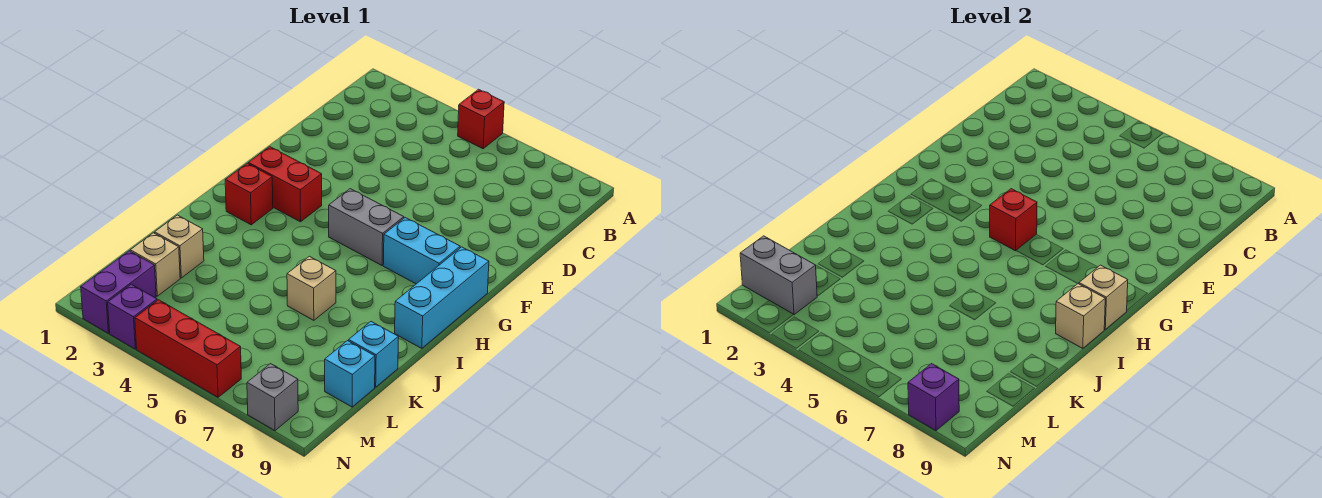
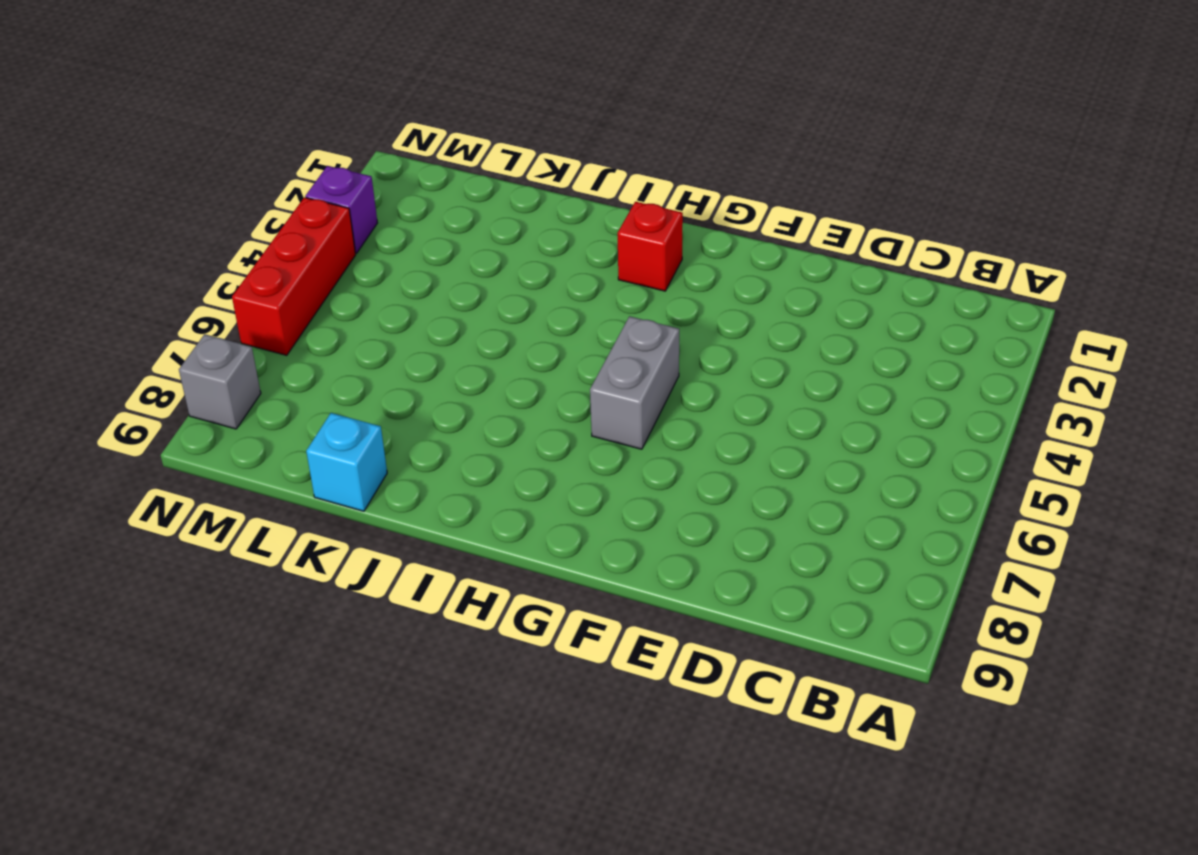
none -> red brick A5 level 1
none -> red brick G2:G3 level 1
none -> cyan brick G7:G8 level 1

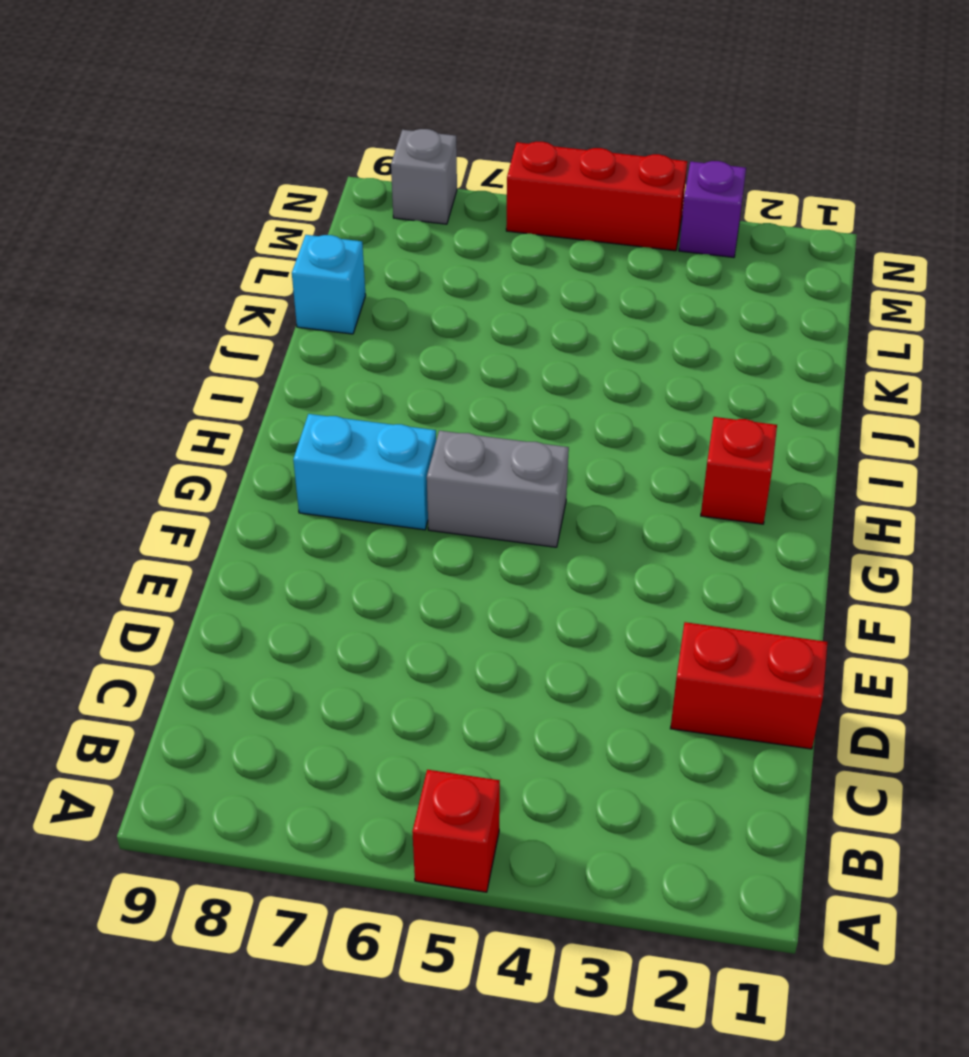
red brick D1:D2 level 1 -> red brick G2:G3 level 1
none -> cyan brick G9:I9 level 1
none -> tan brick J6 level 1
none -> tan brick K2 level 1

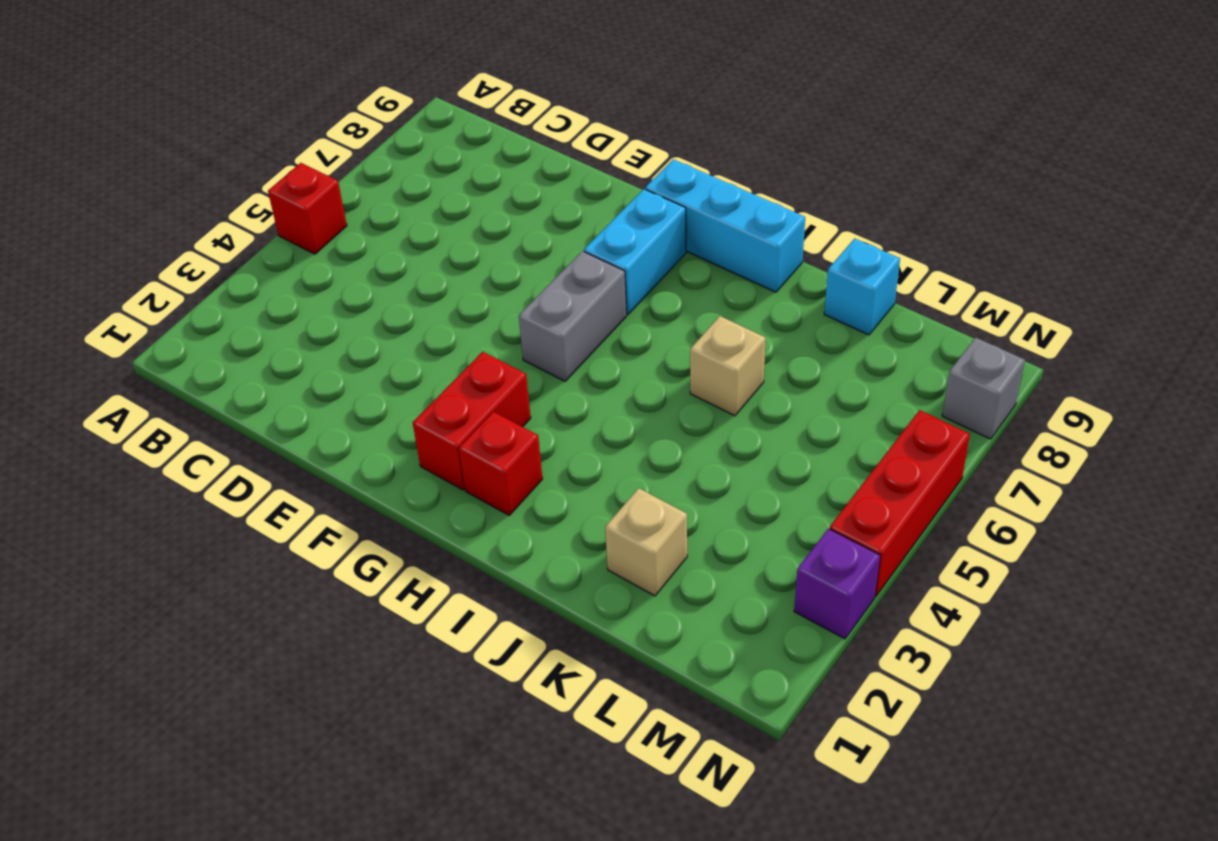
none -> tan brick L2 level 1
none -> cyan brick L9 level 1
none -> purple brick M2:N2 level 1

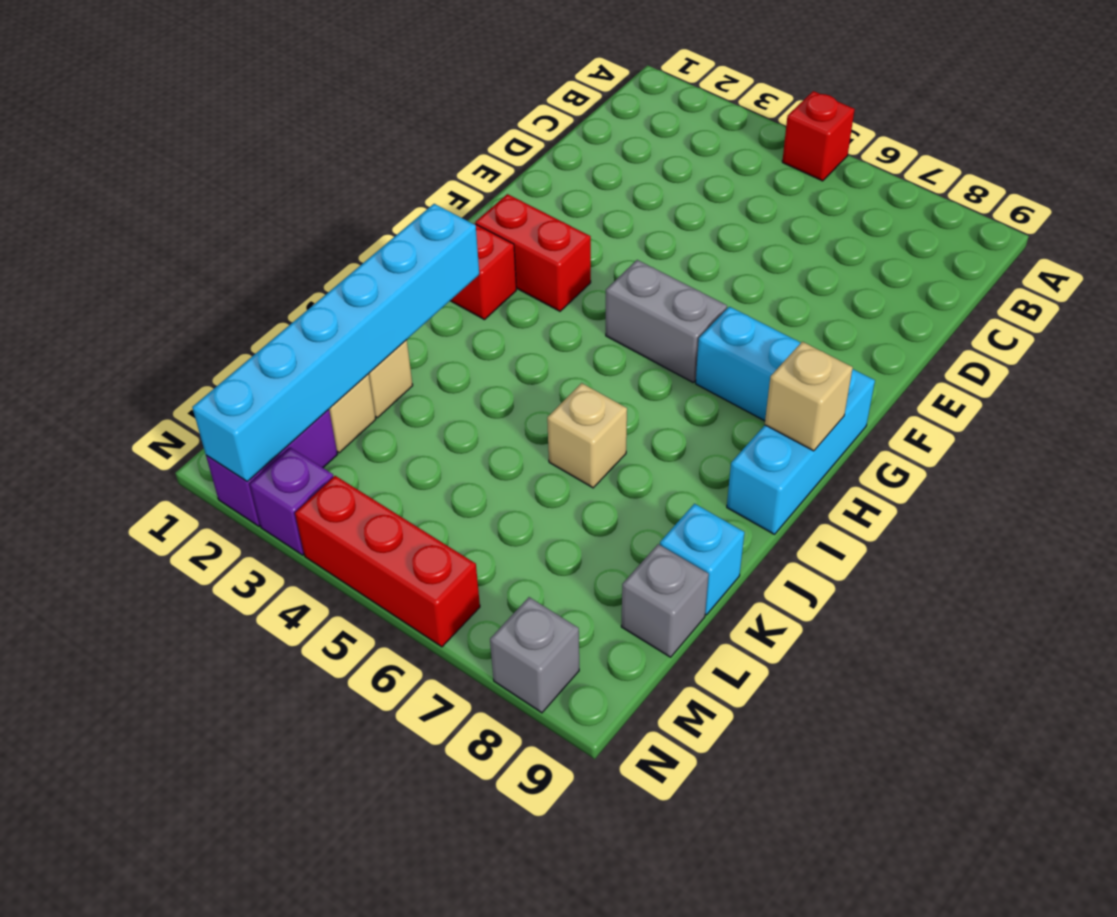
cyan brick I2:N2 level 2 -> grey brick M1:M2 level 2
grey brick L9 level 1 -> cyan brick L9 level 1
none -> red brick G5 level 2
none -> tan brick I9 level 2
none -> purple brick N8 level 2

